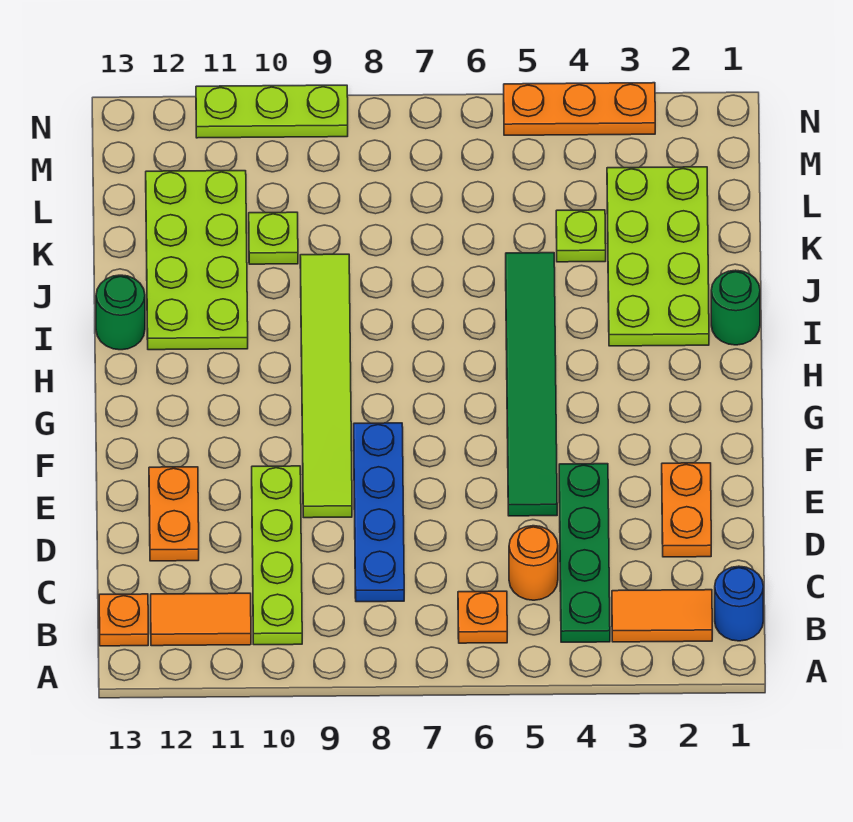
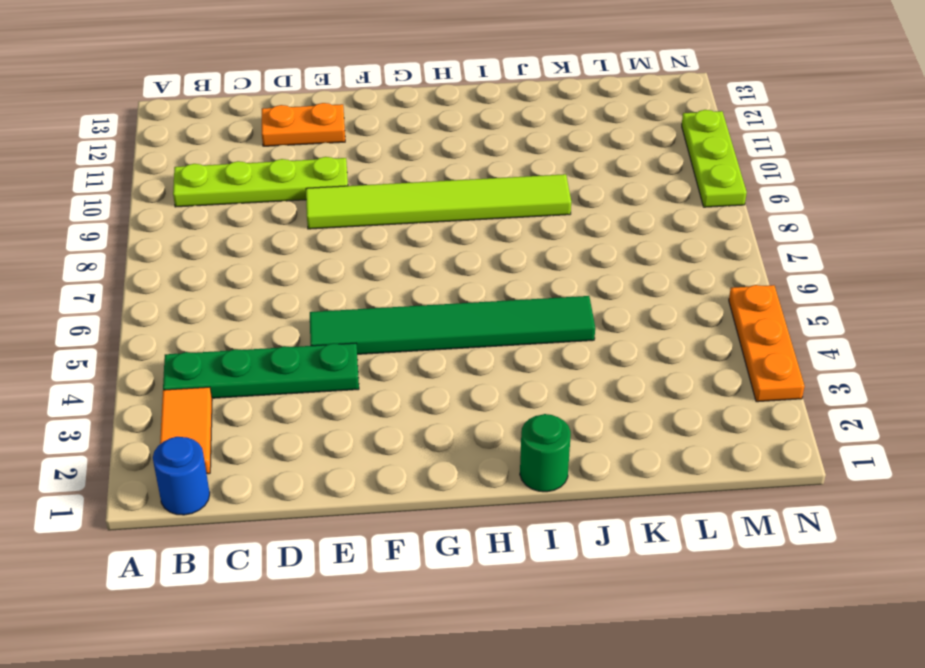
none -> orange plate B6 level 1
none -> orange tile B11:B12 level 1
none -> orange plate B13 level 1

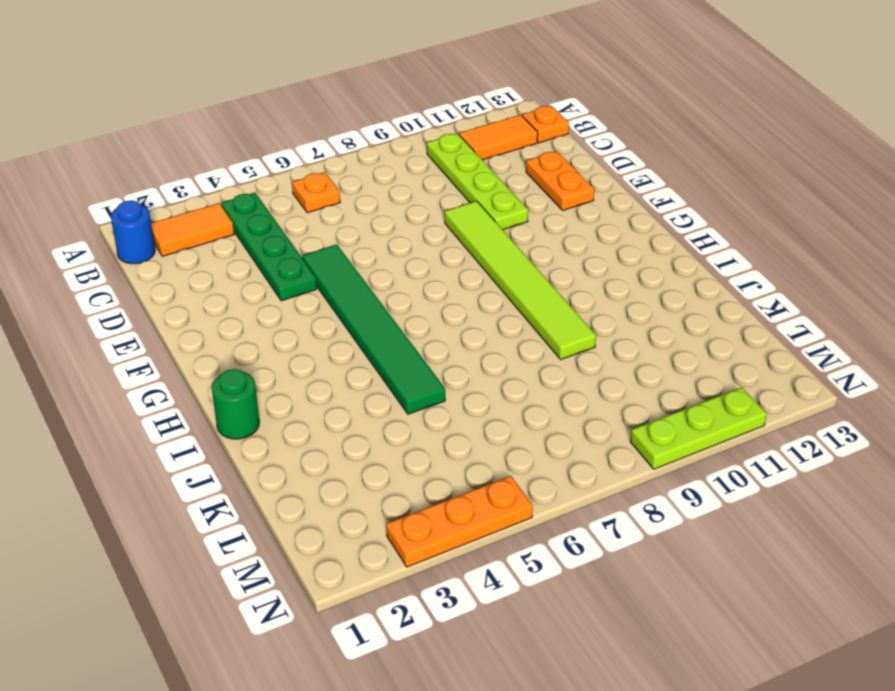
none -> orange round brick C5 level 1
none -> blue plate C8:F8 level 1
none -> orange plate D2:E2 level 1

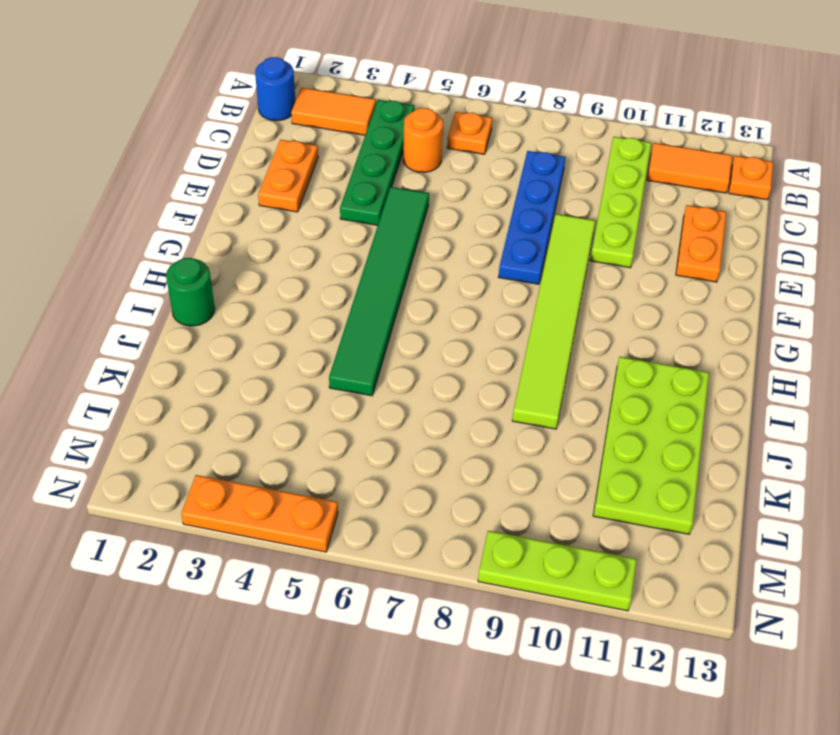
none -> lime plate I2:L3 level 1
none -> green round brick I13 level 1
none -> lime plate K4 level 1

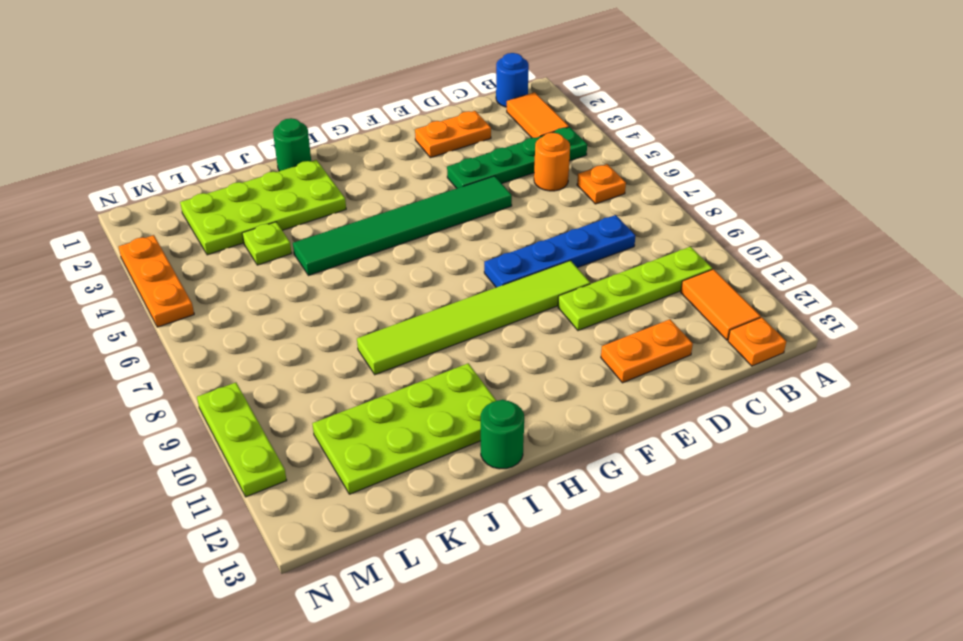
none -> lime plate K10 level 1

